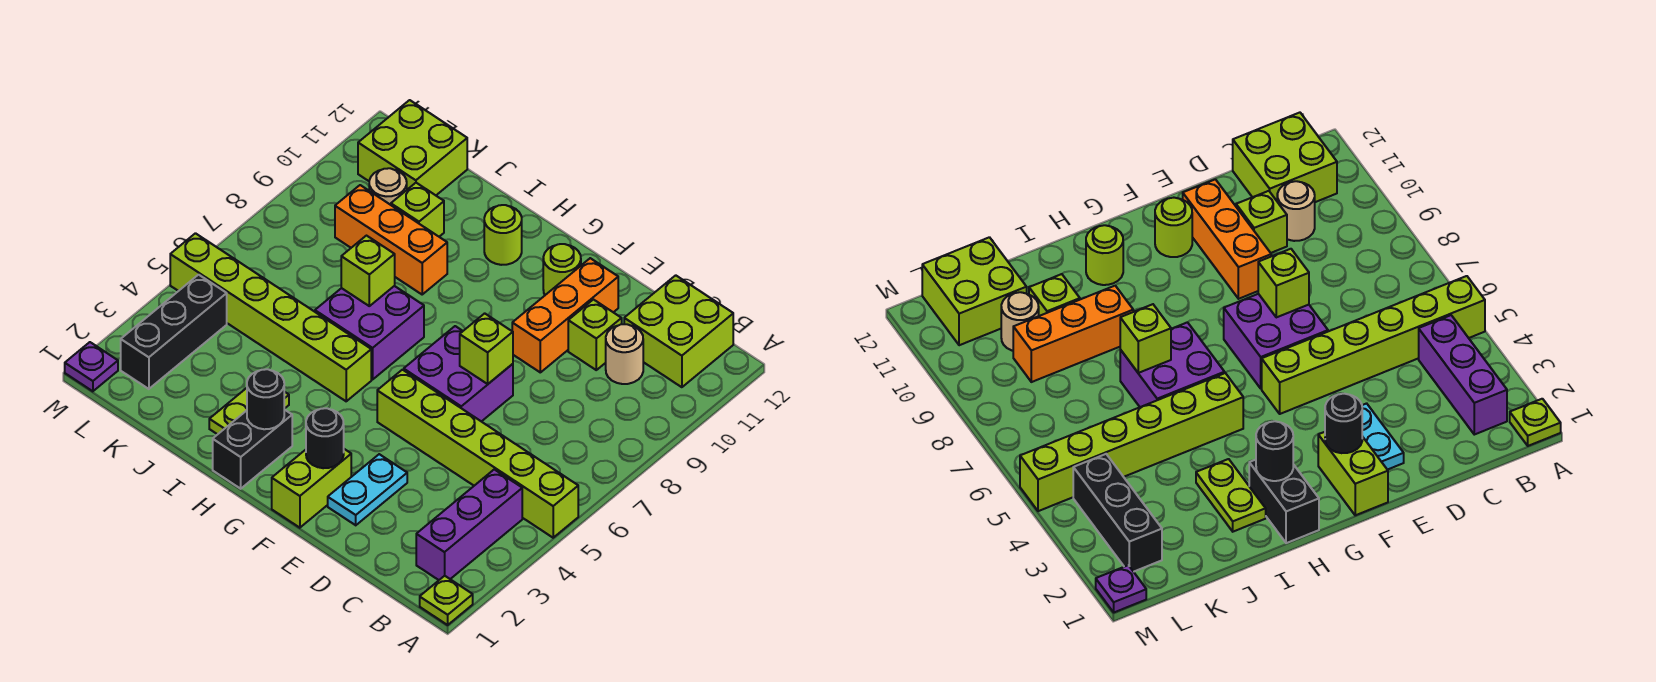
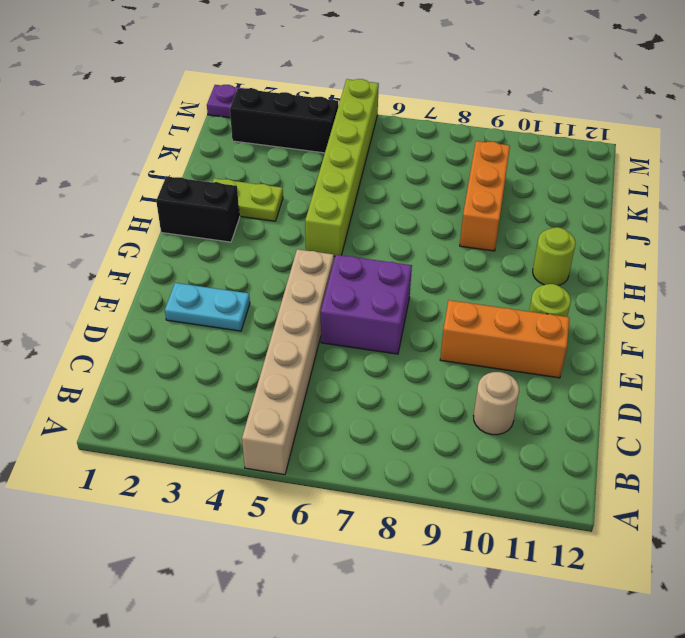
tan brick A5:F5 level 1 -> lime brick A5:F5 level 1
none -> lime plate A1 level 1
none -> purple brick B2:B4 level 1
none -> lime brick B11:C12 level 1

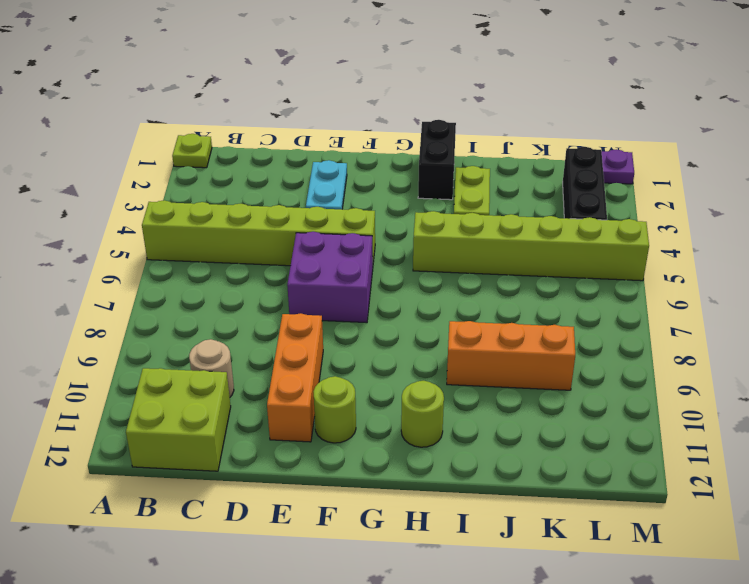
none -> purple brick B2:B4 level 1
none -> lime brick D10 level 1
none -> lime brick F1:F2 level 1

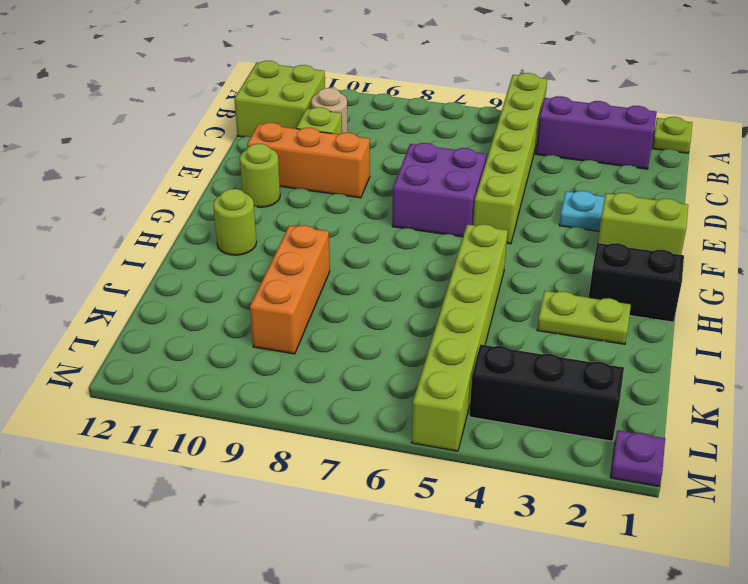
none -> purple brick H6:I7 level 1
none -> lime brick J10 level 1
none -> tan round brick K10 level 1

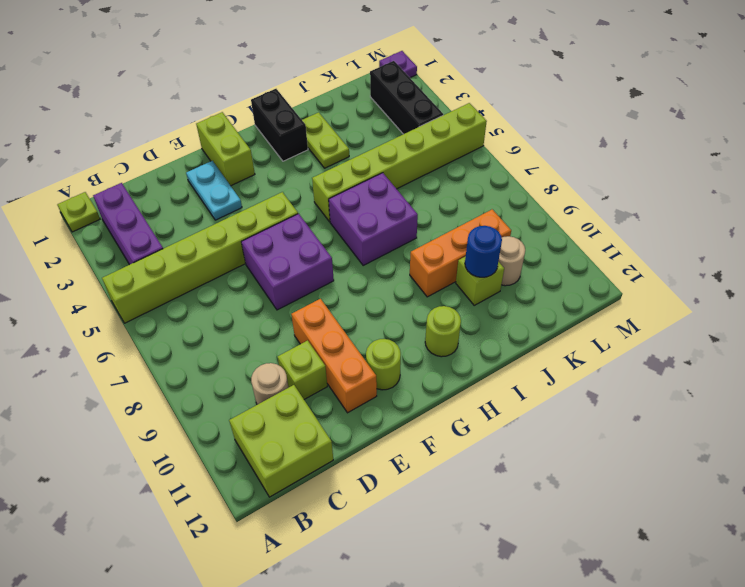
blue round brick J10 level 2 -> none
none -> lime brick K11:L12 level 1
none -> lime brick E7 level 2
none -> black round brick F2 level 2

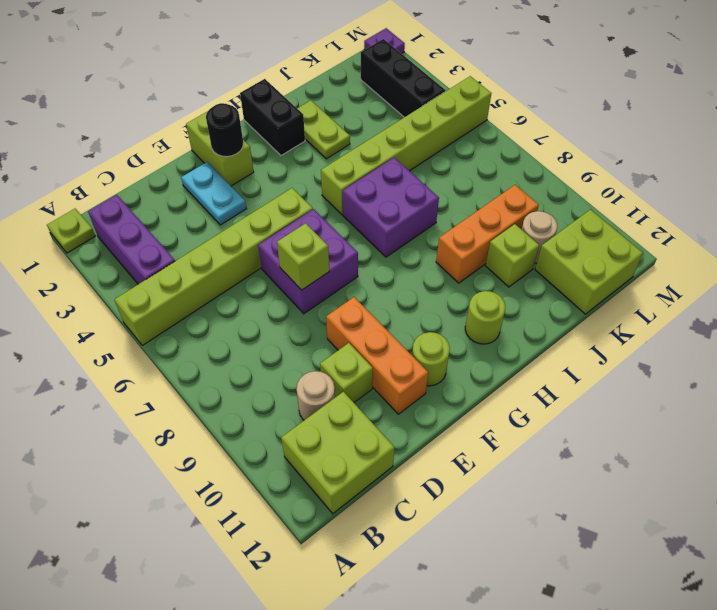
none -> black round brick H2 level 2
none -> lime brick I7 level 2

